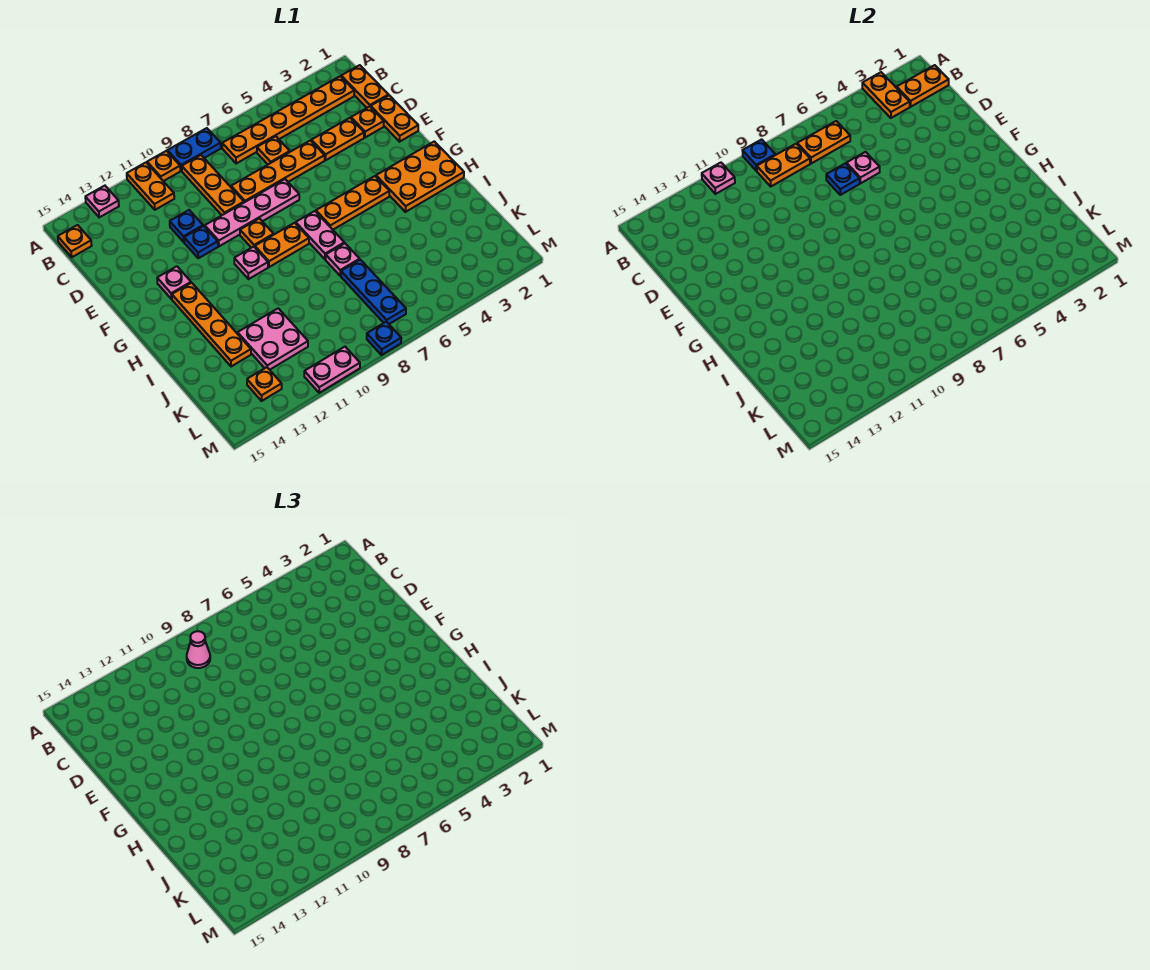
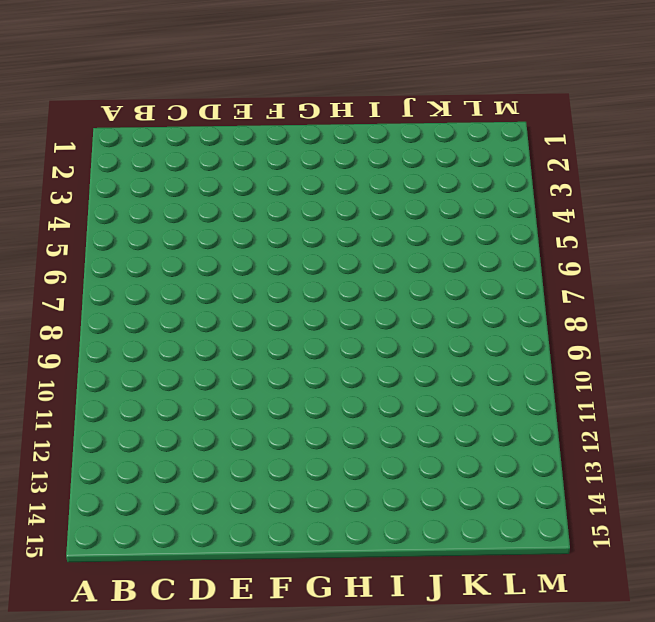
none -> blue plate A8:A9 level 1
none -> orange plate A10 level 1
none -> orange plate A11:B11 level 1
none -> pink plate A13 level 1

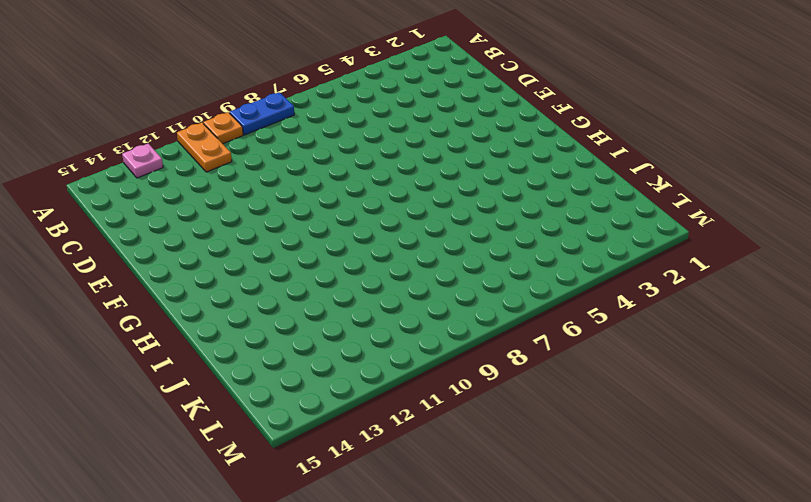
none -> orange plate B1:C1 level 1
none -> orange plate B2:B7 level 1
none -> orange plate B9:D9 level 1
none -> orange plate B15 level 1

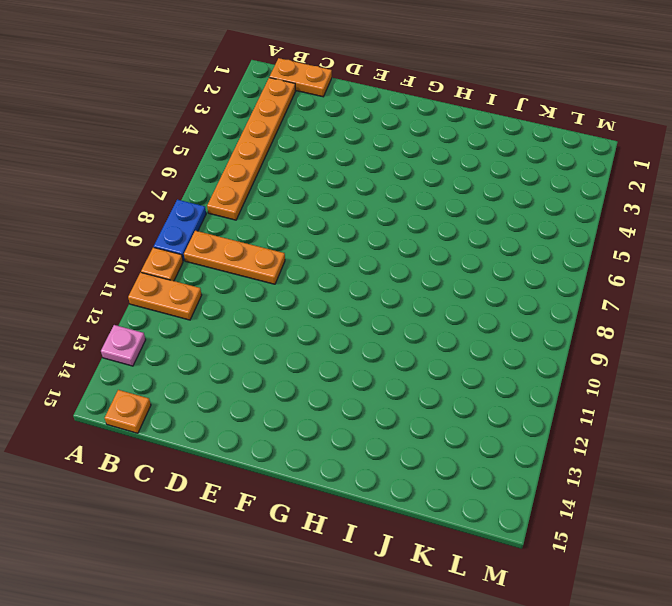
none -> orange plate C6 level 1
none -> orange plate D1:E1 level 1
none -> orange plate D2 level 1
none -> orange plate D3:D4 level 1

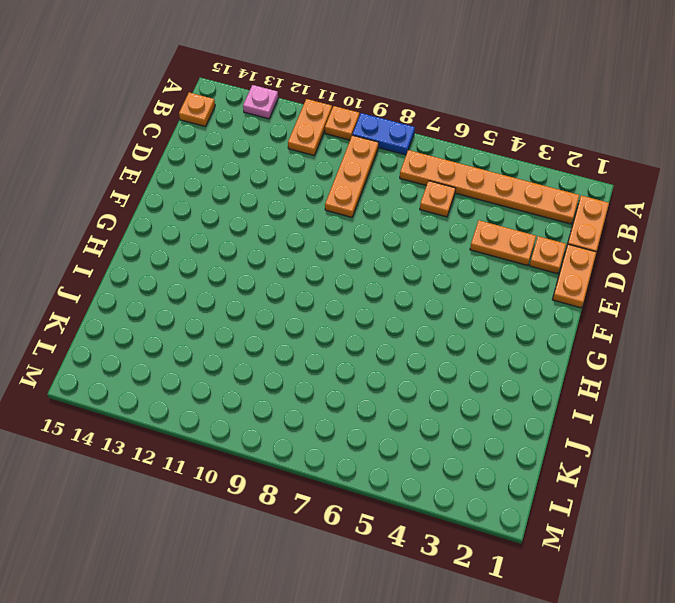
none -> orange plate D5:D8 level 1
none -> blue plate D11 level 1
none -> pink plate E7:E10 level 1
none -> blue plate E11 level 1

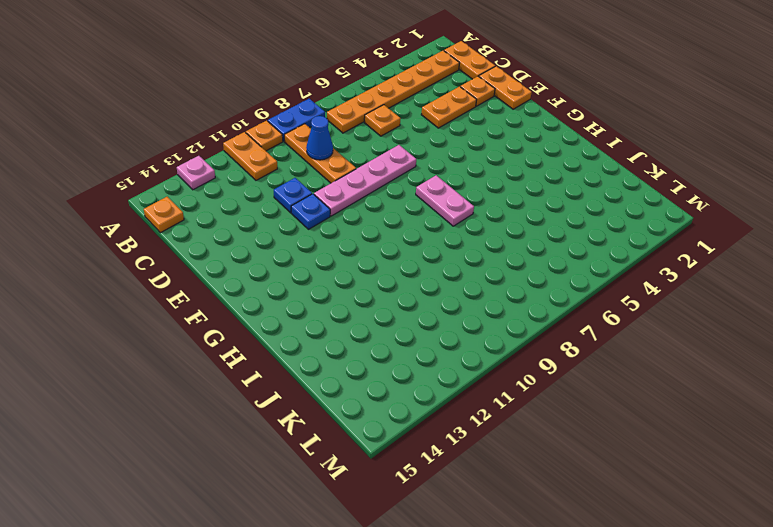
blue cone C9 level 2 -> none
none -> orange plate D5:D8 level 1
none -> orange plate F9 level 1
none -> pink plate F13 level 1
none -> orange plate G1:H3 level 1

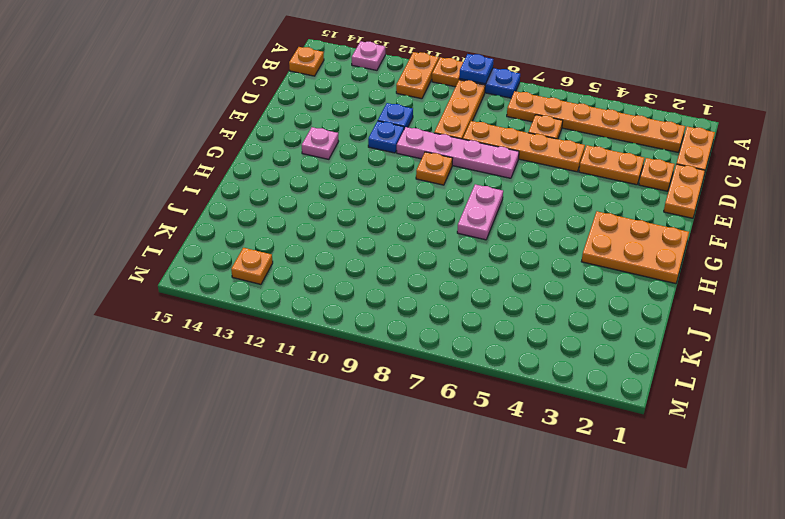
none -> orange plate G4:G6 level 1
none -> orange plate G8:G9 level 1
none -> pink plate G10 level 1
none -> orange plate G13:J13 level 1

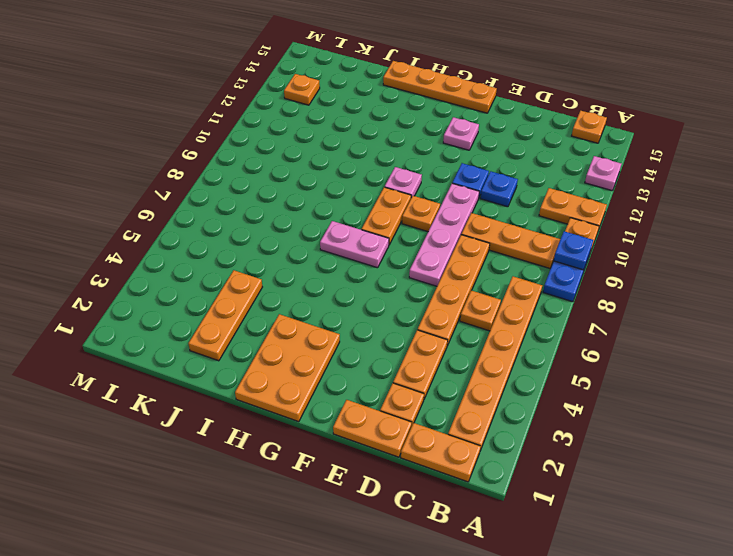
orange plate F15:I15 level 1 -> orange plate G13:J13 level 1
orange plate J2:J4 level 1 -> orange plate G4:G6 level 1
none -> pink plate I7 level 1
none -> blue plate J7:L7 level 1
none -> pink plate J11:K12 level 1
none -> blue plate M8 level 1

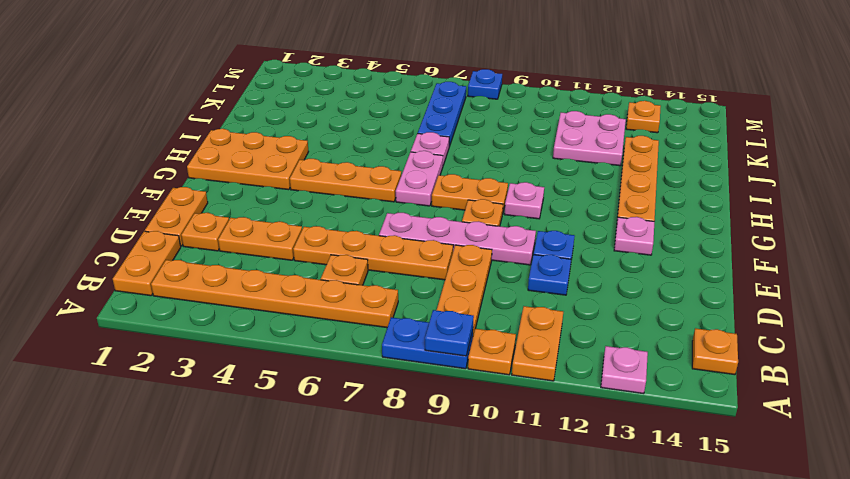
none -> pink plate M10:M11 level 1
none -> orange plate A3:B3 level 2
none -> pink plate A11 level 2
none -> orange plate B1:B2 level 2

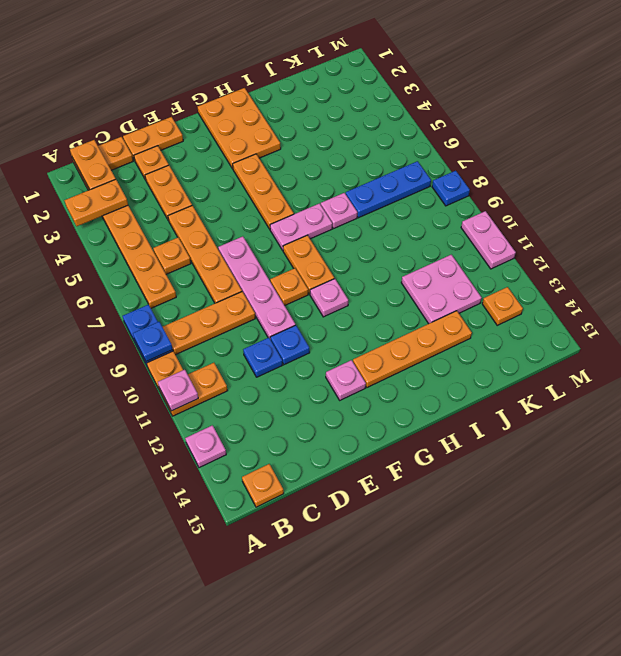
none -> orange plate B6:B7 level 2
none -> orange plate B8:B9 level 2
none -> pink plate D6 level 2
none -> blue plate D7 level 2

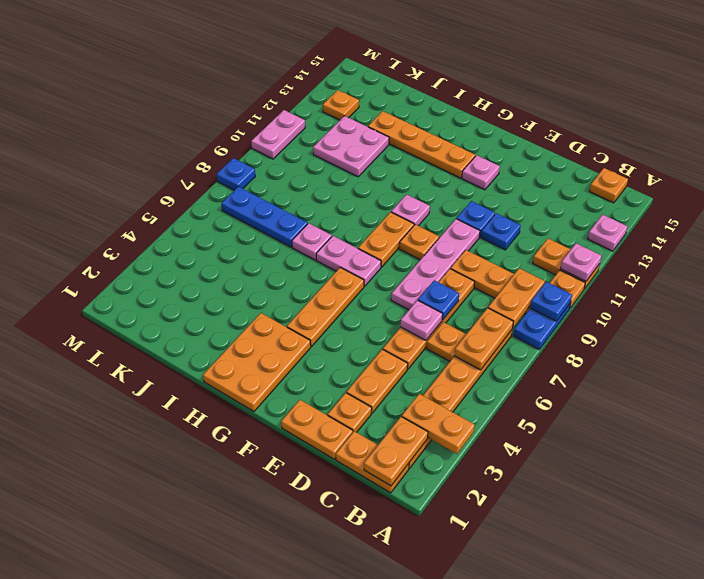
none -> pink cone B9 level 3

